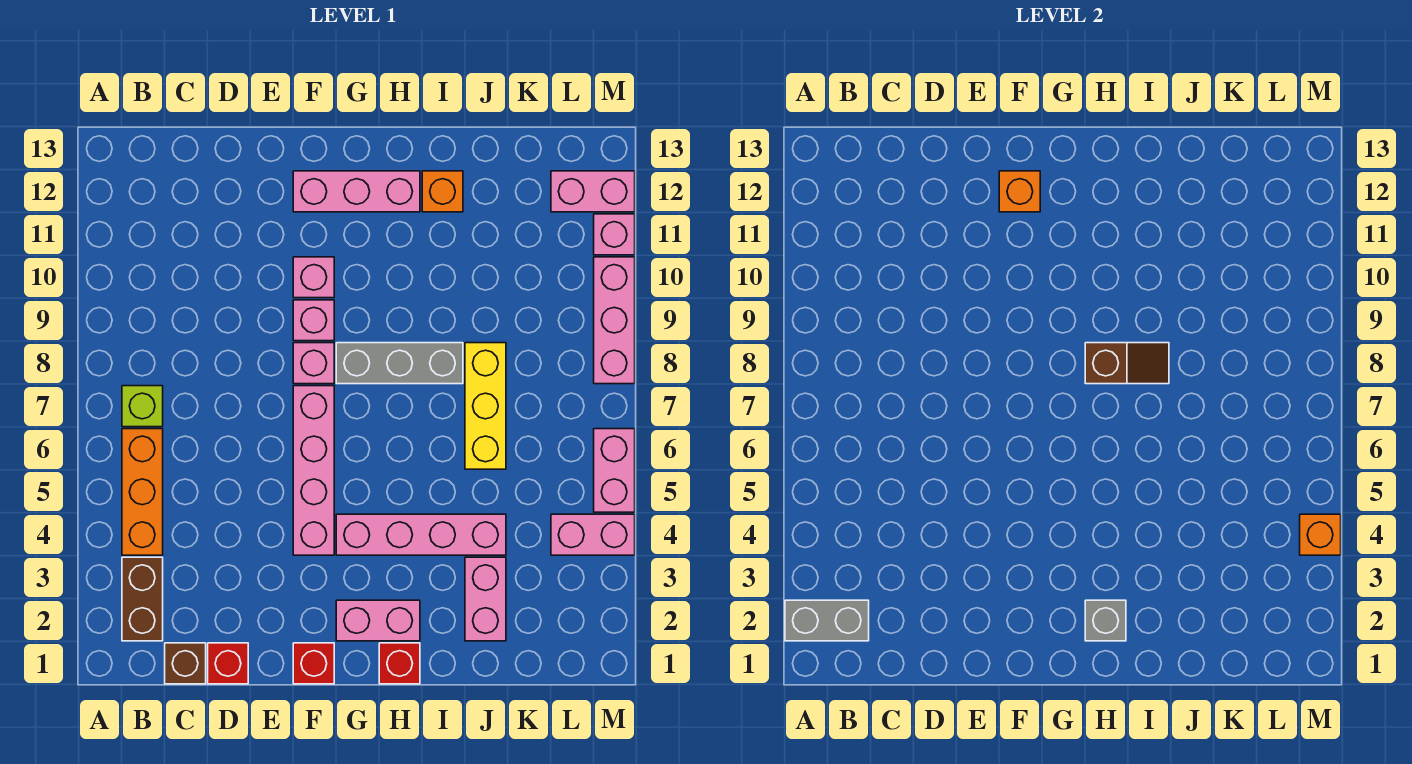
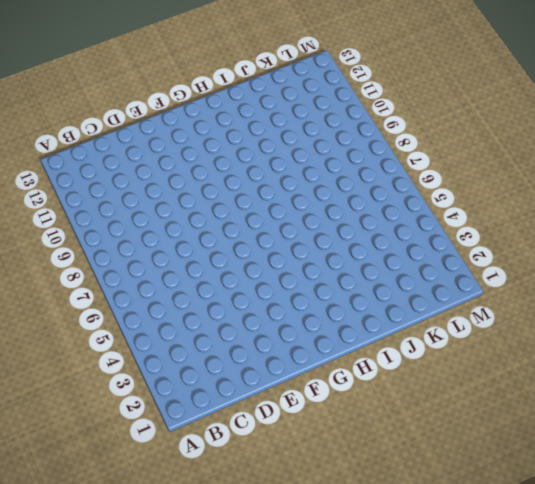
none -> brown brick B2:B3 level 1
none -> orange brick B4:B6 level 1
none -> lime brick B7 level 1

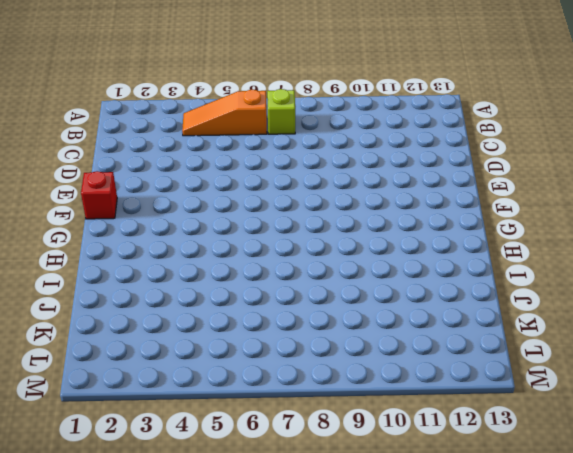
orange slope B4:B6 level 1 top 6 -> orange brick B4:B6 level 1
none -> brown brick B2:B3 level 1
none -> brown brick C1 level 1
none -> red brick D1 level 1

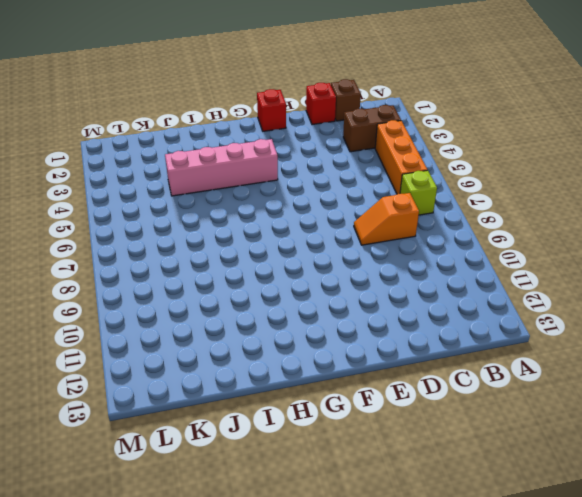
brown brick B3:C3 level 1 -> brown brick B2:B3 level 1
orange slope C8:D8 level 1 top C -> none
none -> pink brick F4:F7 level 1
none -> pink brick F8 level 1
none -> pink brick F9 level 1

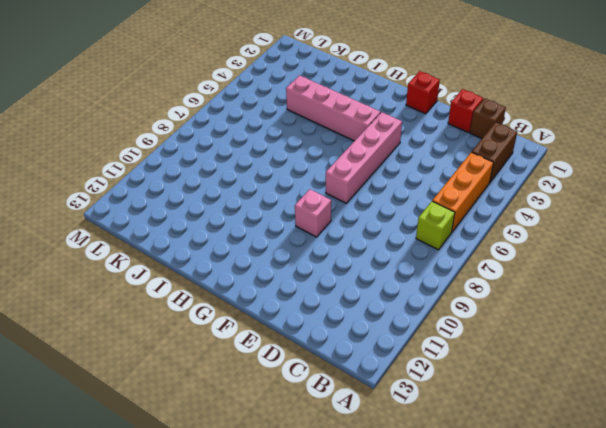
none -> pink brick F8 level 1
none -> pink brick F10 level 1
none -> pink brick F12:H12 level 1

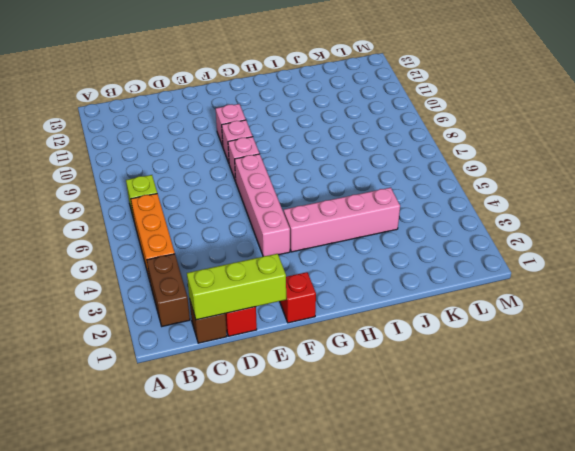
lime brick C1:E1 level 2 -> none
none -> pink brick F12:H12 level 1
none -> pink brick G2:H2 level 1
none -> grey brick G8:I8 level 1

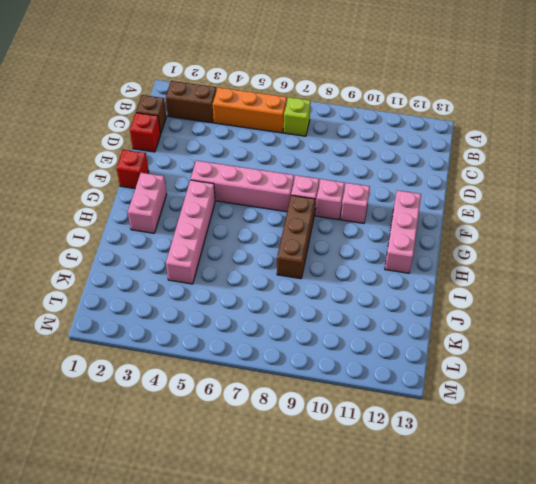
brown brick G8:I8 level 1 -> grey brick G8:I8 level 1
none -> red brick H1 level 1
none -> orange brick I12 level 1
none -> pink brick J2:J3 level 1

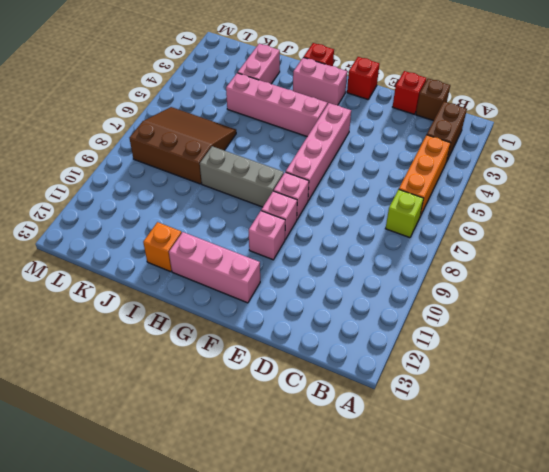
brown slope J6:L8 level 1 top 8 -> yellow brick J6:J8 level 1
none -> pink brick L4:M4 level 1
none -> pink brick L12:M12 level 1
none -> pink brick M5:M6 level 1

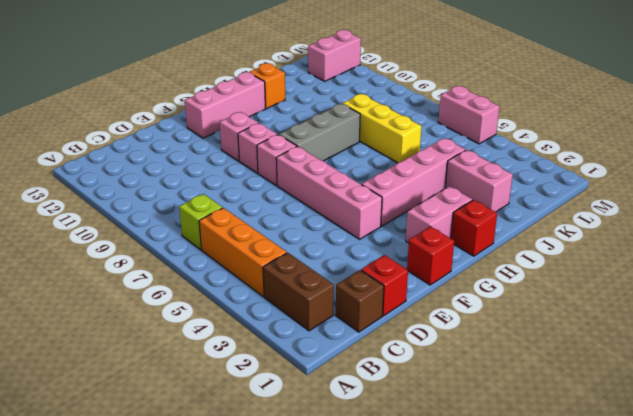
none -> pink brick L4:M4 level 1
none -> pink brick M8:M10 level 1
none -> pink brick M11 level 1

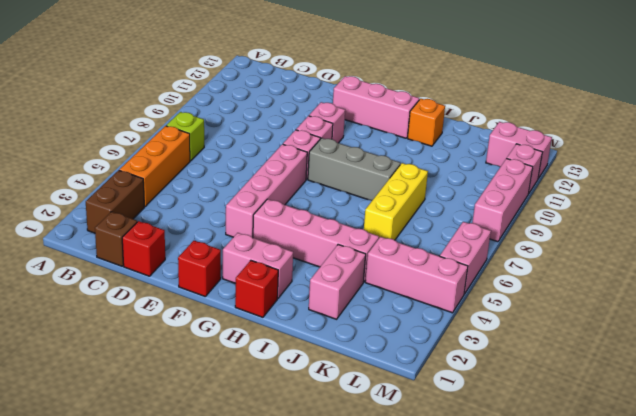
pink brick K4:M4 level 1 -> pink brick L4:M4 level 1
none -> grey brick A2:B2 level 2
none -> orange brick F12 level 2
none -> grey brick H2 level 2

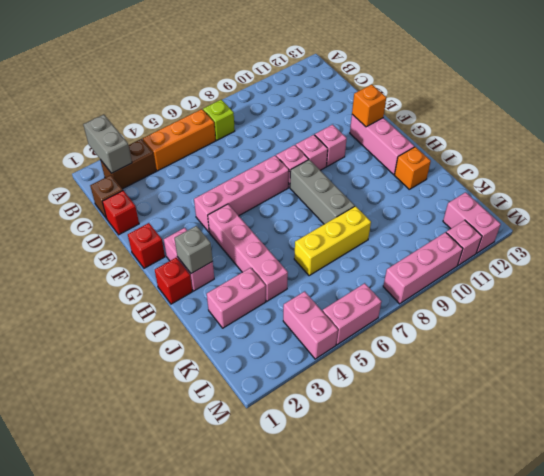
none -> brown slope H8:I8 level 2 top H
none -> orange brick M4 level 2

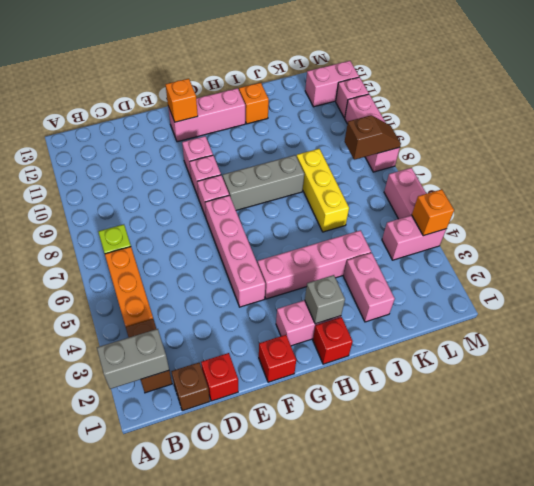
brown slope L8:M8 level 2 top L -> brown slope H8:I8 level 2 top H

